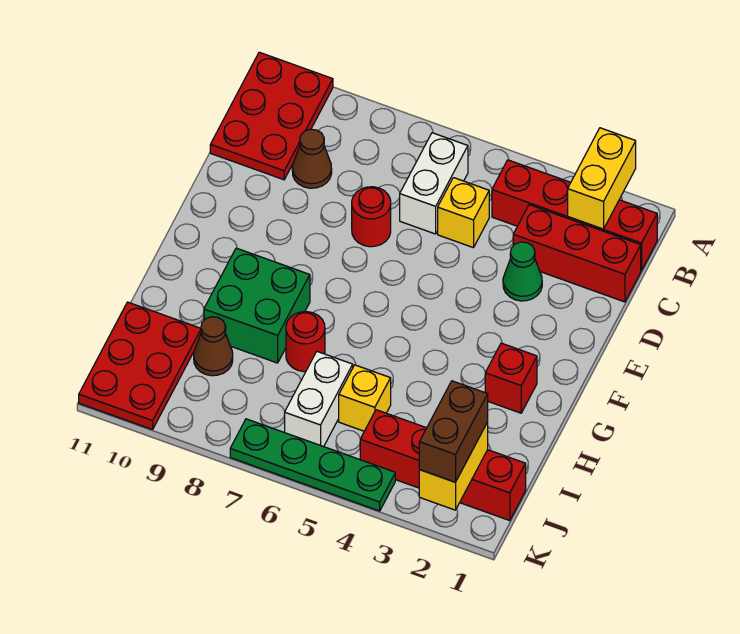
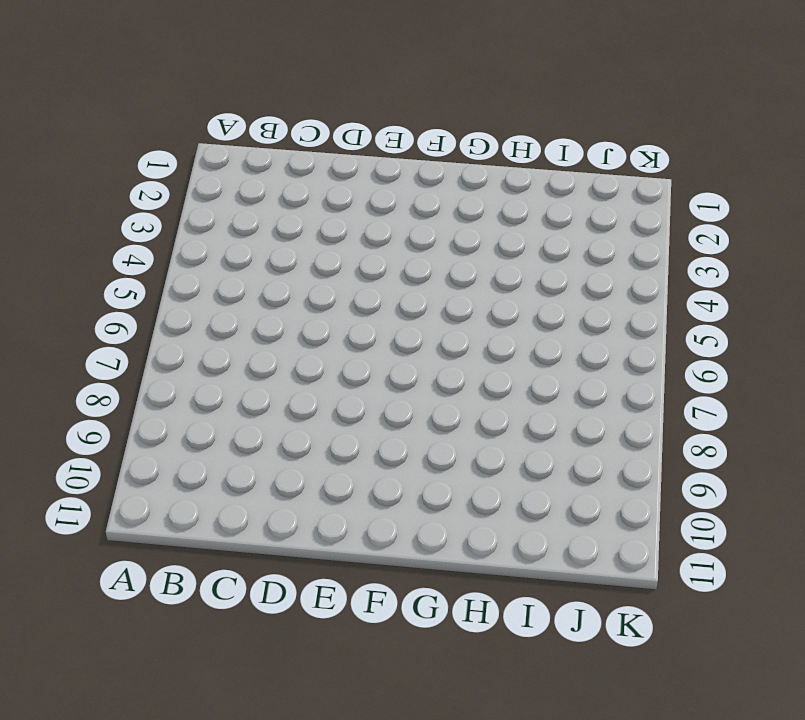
none -> red plate A10:C11 level 1
none -> red brick B1:B4 level 1
none -> white brick B6:C6 level 1

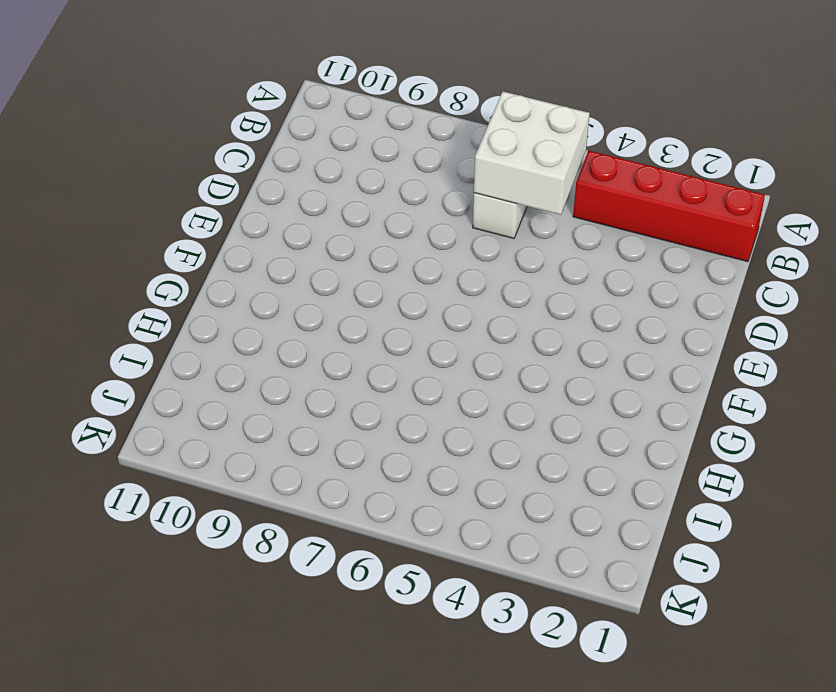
white brick B5:C6 level 2 -> none
none -> red plate A10:C11 level 1
none -> red brick C1:C3 level 1
none -> yellow brick C5 level 1

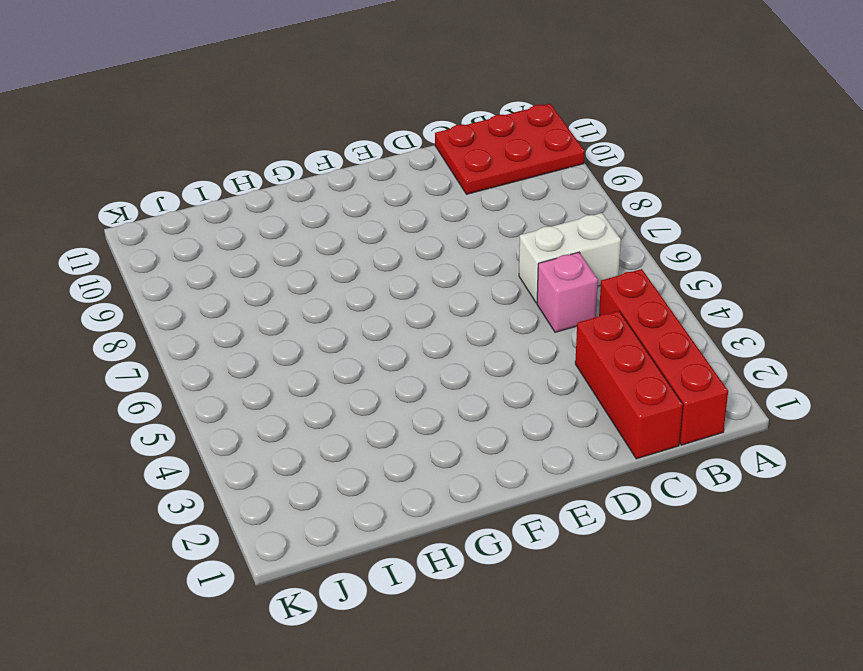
pink brick C5 level 1 -> yellow brick C5 level 1
none -> brown cone C9 level 1
none -> green cone D3 level 1
none -> red round brick D7 level 1

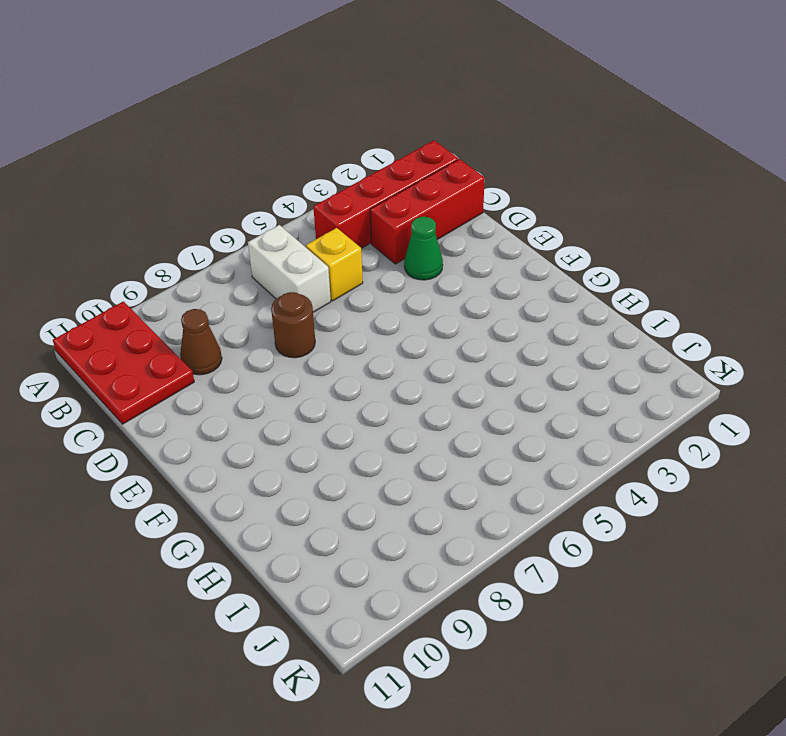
brown round brick D7 level 1 -> red round brick D7 level 1
none -> red brick G2 level 1
none -> green brick G8:H9 level 1
none -> red round brick H7 level 1

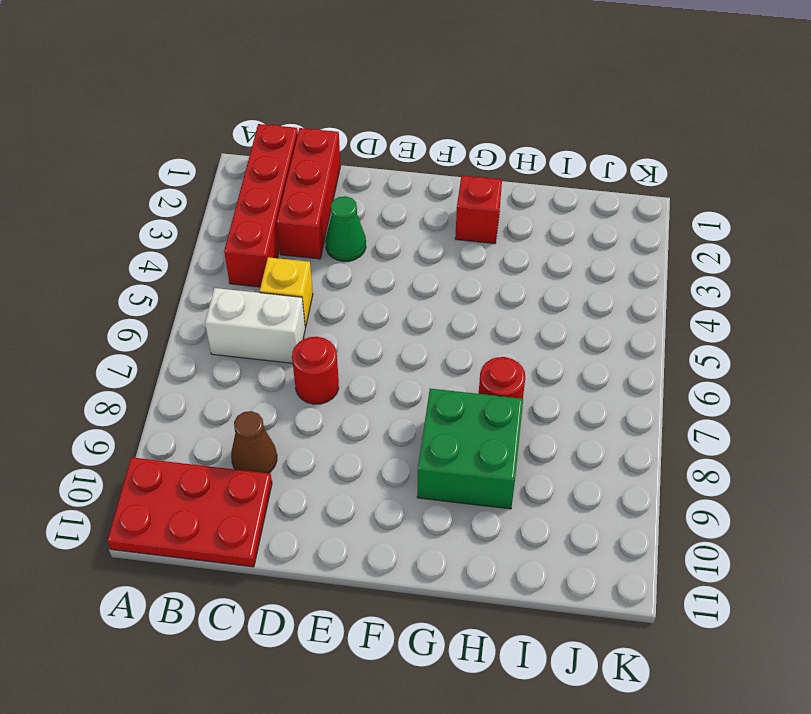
none -> yellow brick I5 level 1
none -> white brick I6:J6 level 1
none -> brown cone I9 level 1

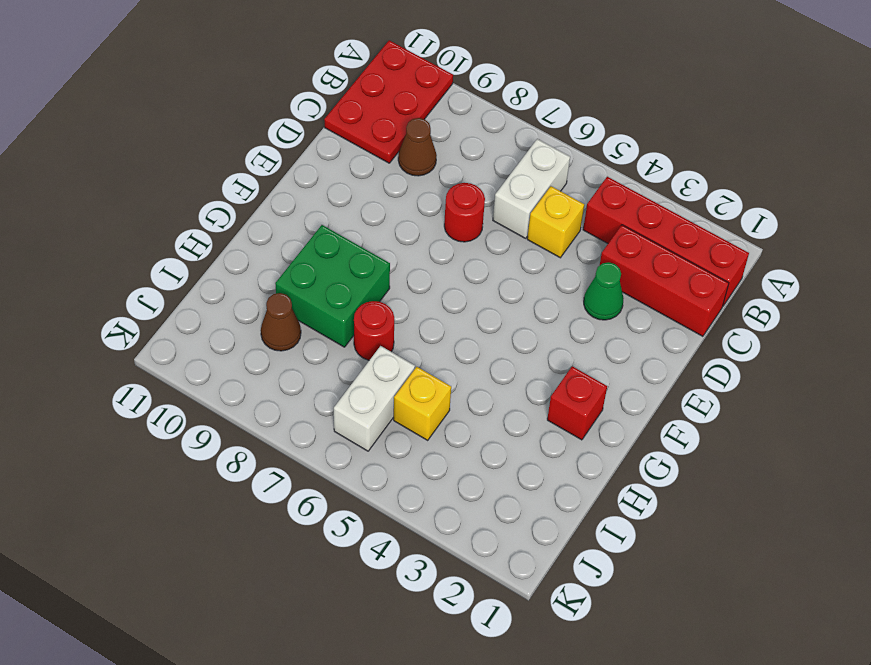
none -> red plate I10:K11 level 1
none -> red brick J1:J4 level 1
none -> green plate K4:K7 level 1

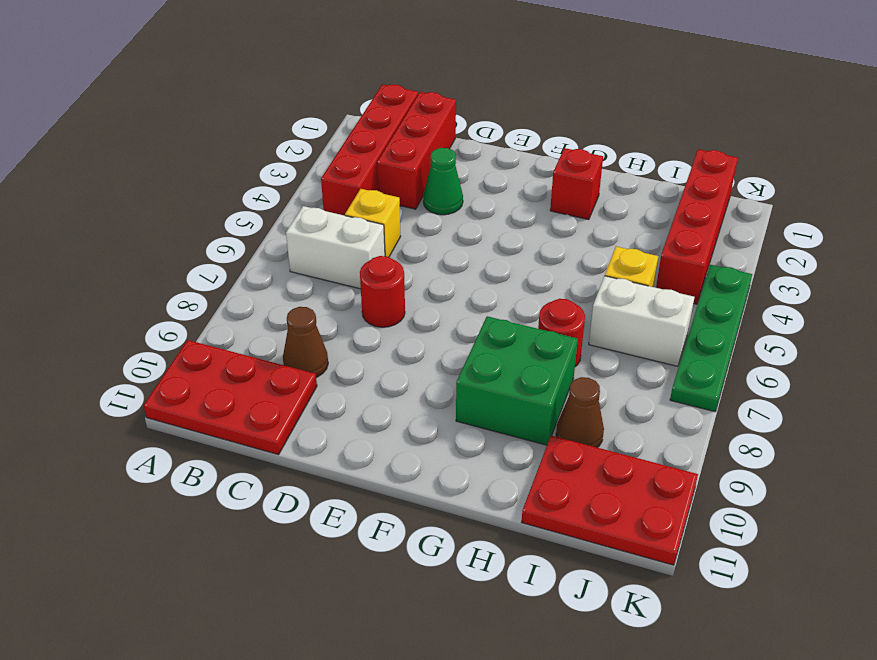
none -> yellow brick A2:B2 level 2
none -> yellow brick J2:K2 level 2
none -> brown brick J2:K2 level 3

